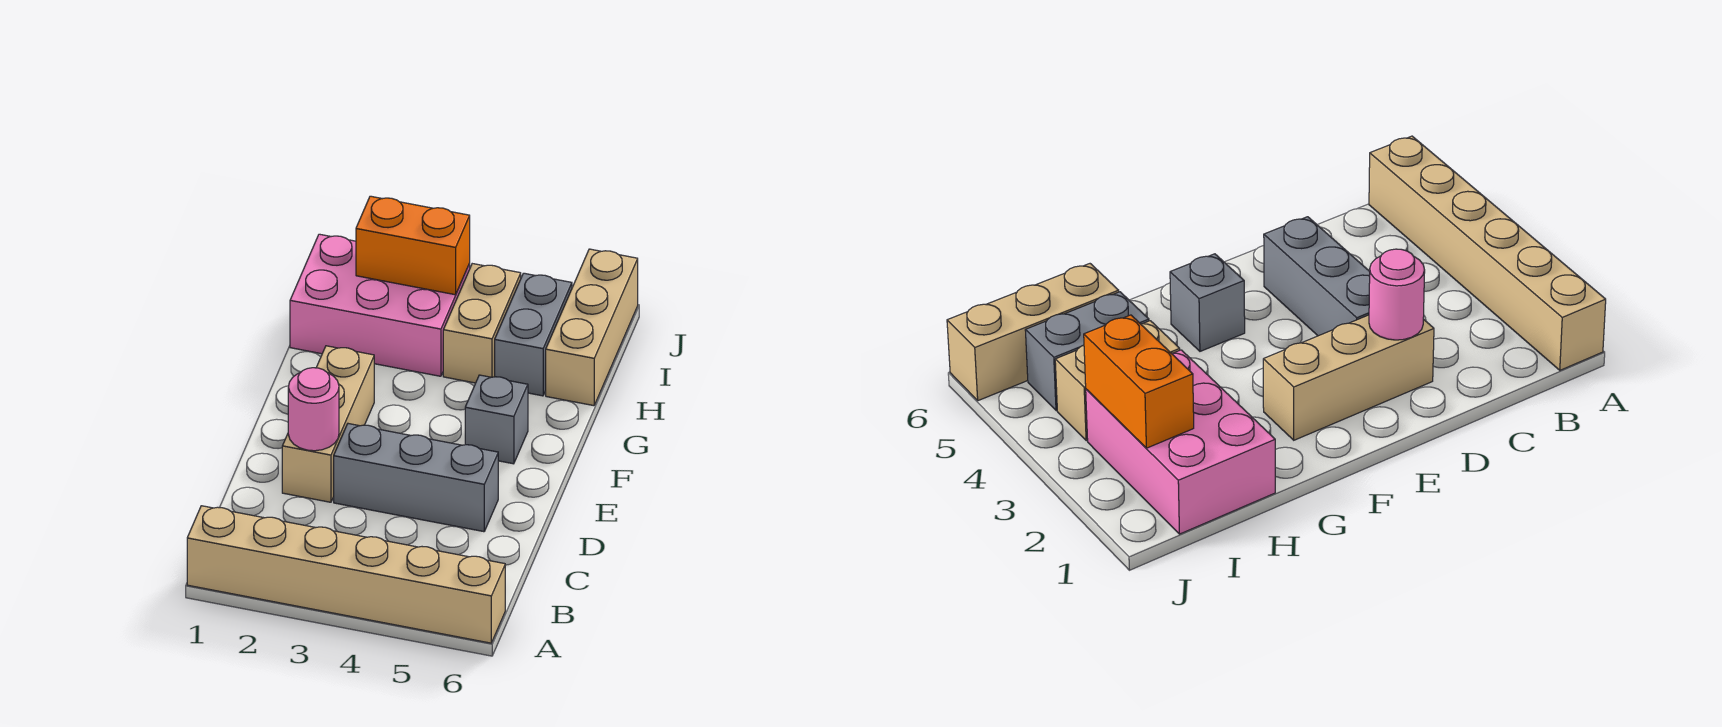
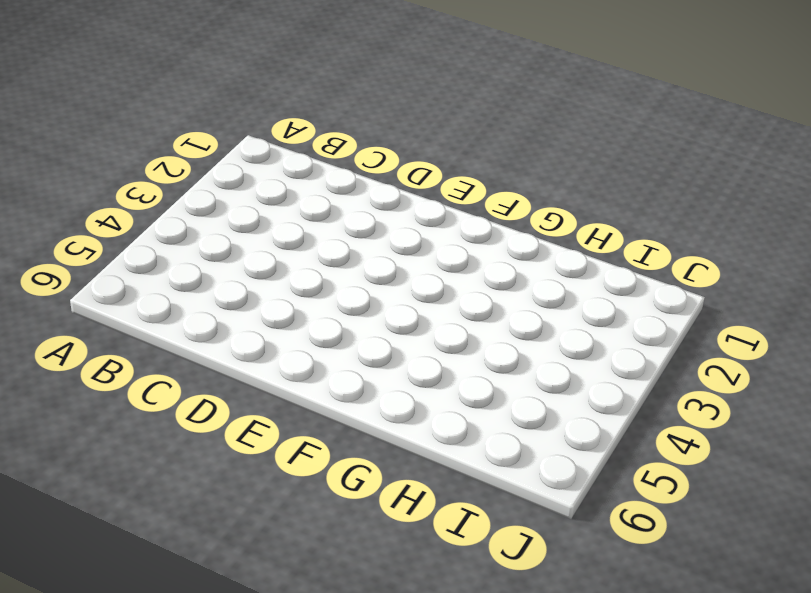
none -> tan brick A1:A6 level 1
none -> tan brick D2:F2 level 1

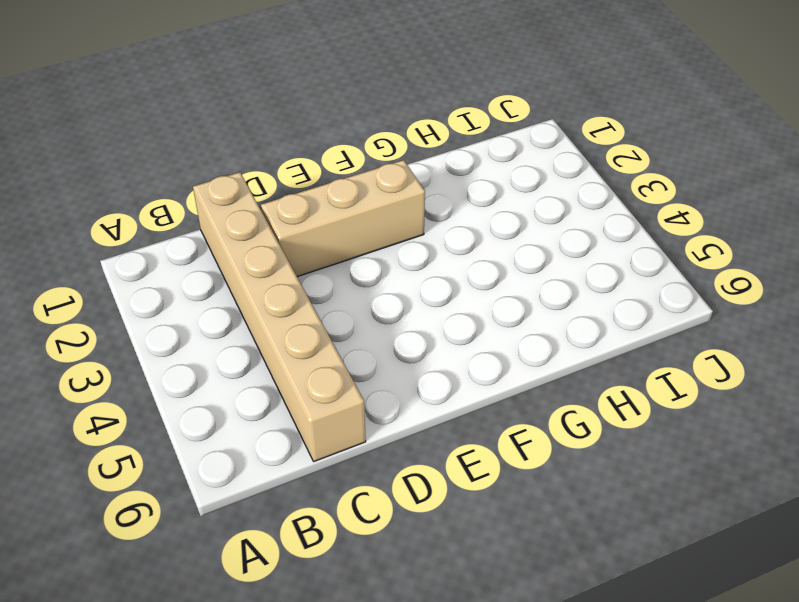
tan brick C1:C6 level 1 -> tan brick A1:A6 level 1
none -> grey brick D3:D5 level 1
none -> grey brick F5 level 1

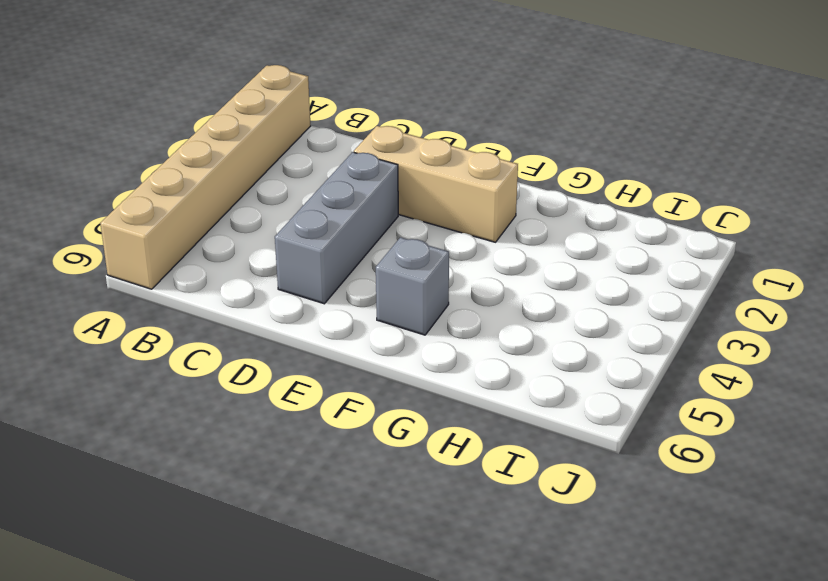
none -> pink brick H1:I3 level 1
none -> tan brick H4:I4 level 1

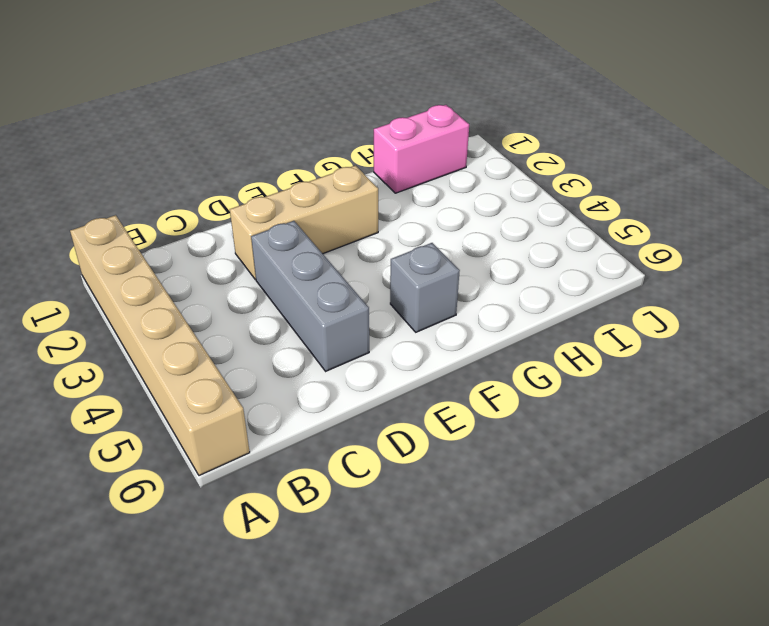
pink brick H1:I1 level 1 -> pink brick H1:I3 level 1
none -> tan brick H4:I4 level 1
none -> grey brick H5:I5 level 1

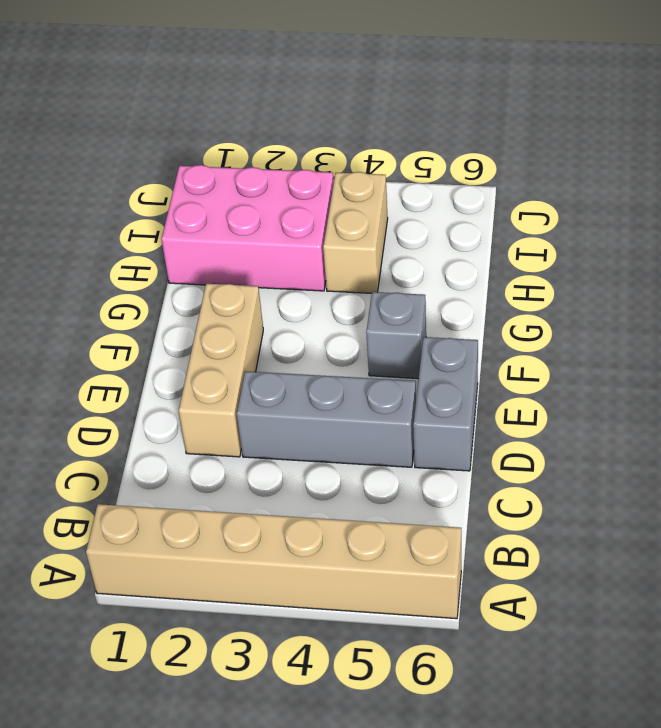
grey brick D6:E6 level 1 -> grey brick H5:I5 level 1
none -> tan brick H6:J6 level 1
none -> pink round brick D2 level 2

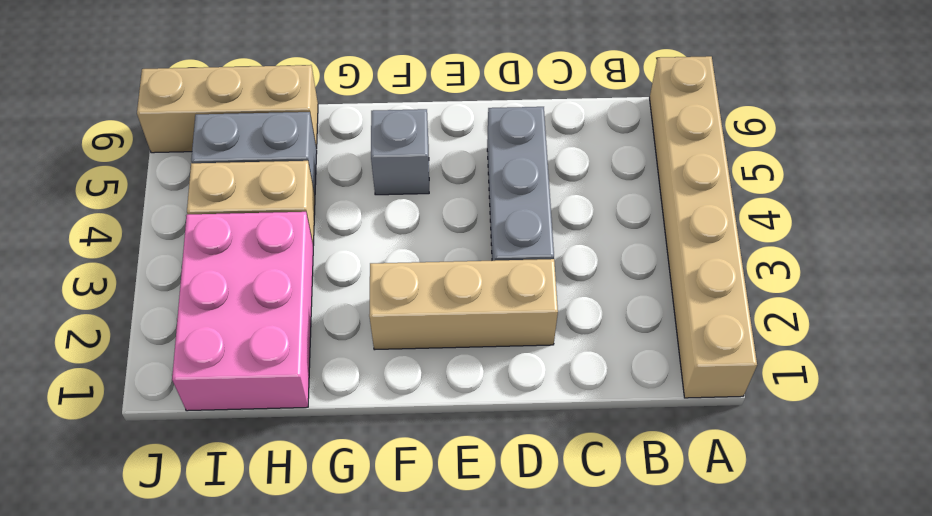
none -> pink round brick D2 level 2
none -> orange brick I2:I3 level 2

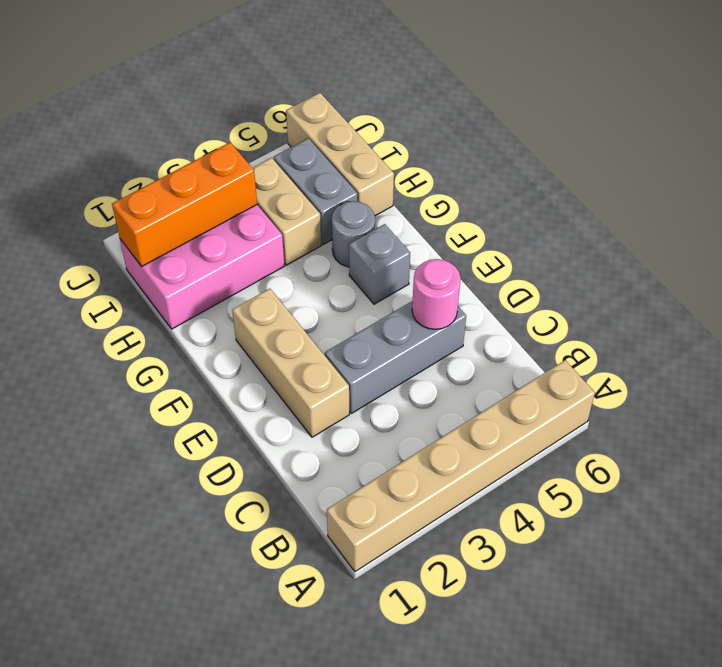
pink round brick D5 level 2 -> pink round brick D2 level 2
grey round brick G5 level 1 -> none
orange brick I1:I3 level 2 -> orange brick I2:I3 level 2

